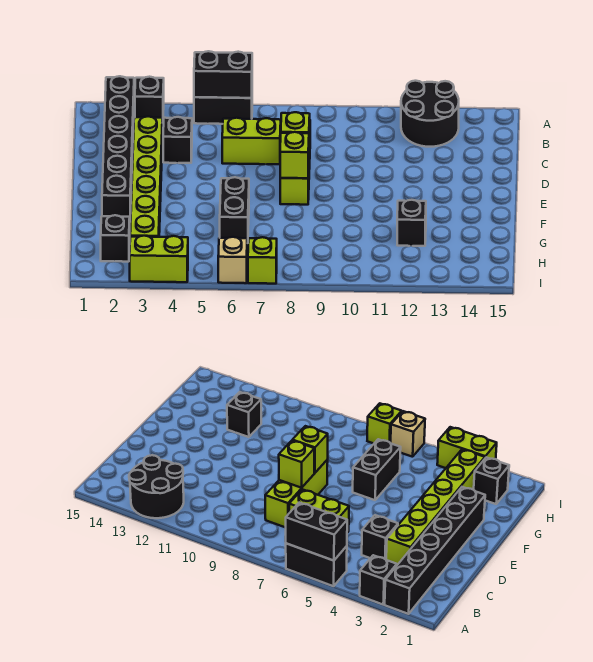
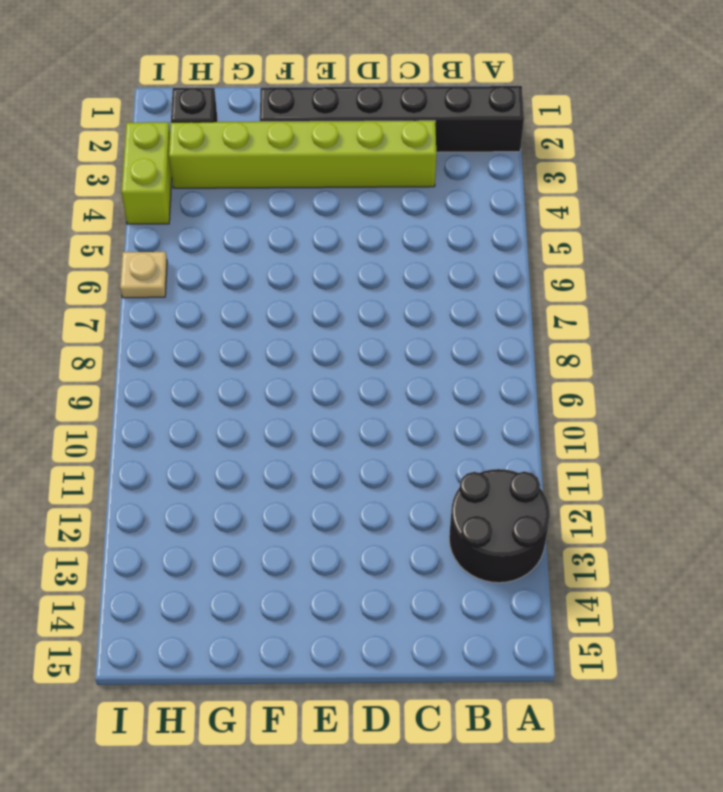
tan plate I6 level 1 -> tan brick I6 level 1
none -> black brick A3 level 1
none -> black brick A5:A6 level 1
none -> black brick C4 level 1

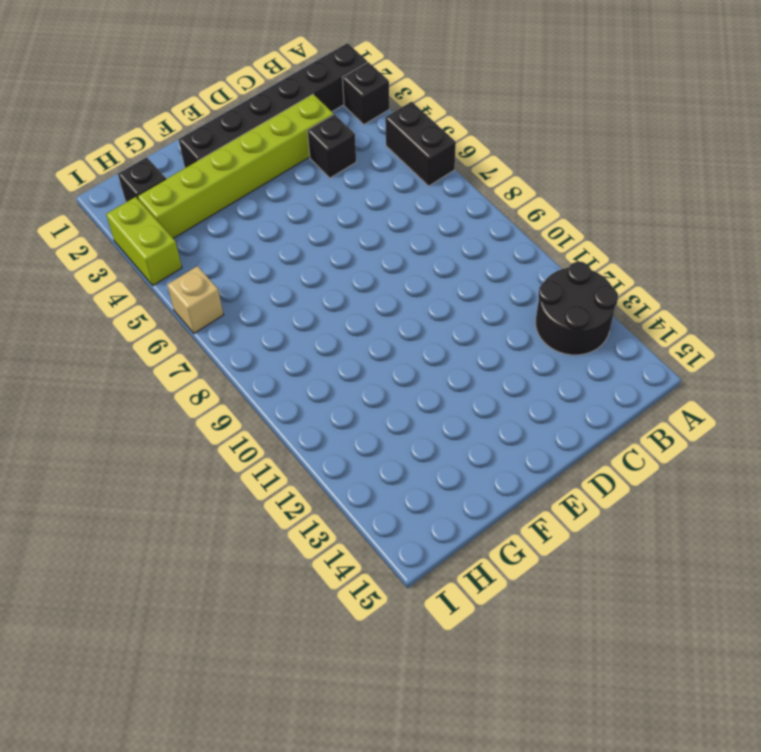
none -> lime brick C6:C7 level 1
none -> lime brick C8:E8 level 1
none -> black brick F6:G6 level 1

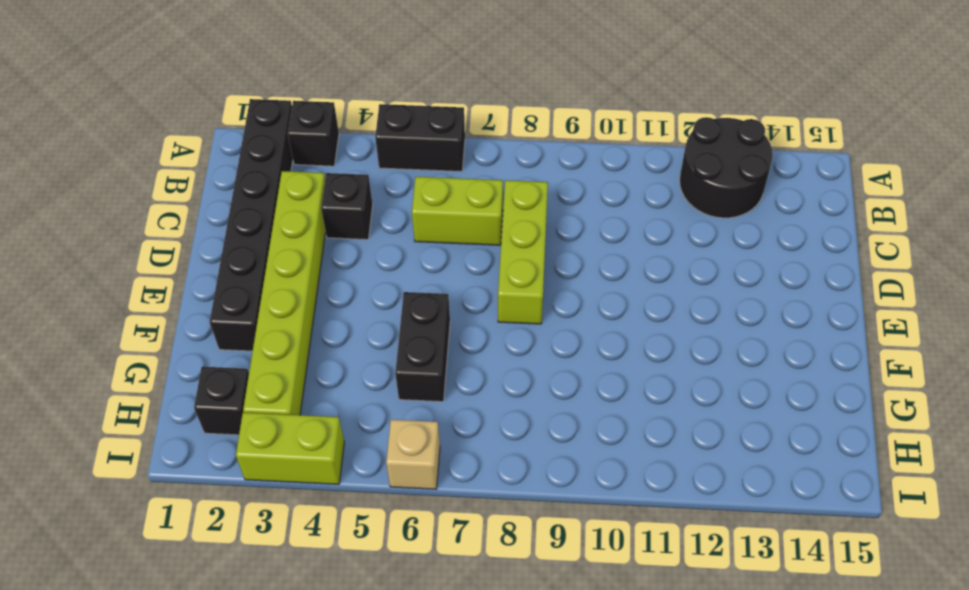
none -> black brick G12 level 1
none -> lime brick I7 level 1
none -> black brick A5:A6 level 2

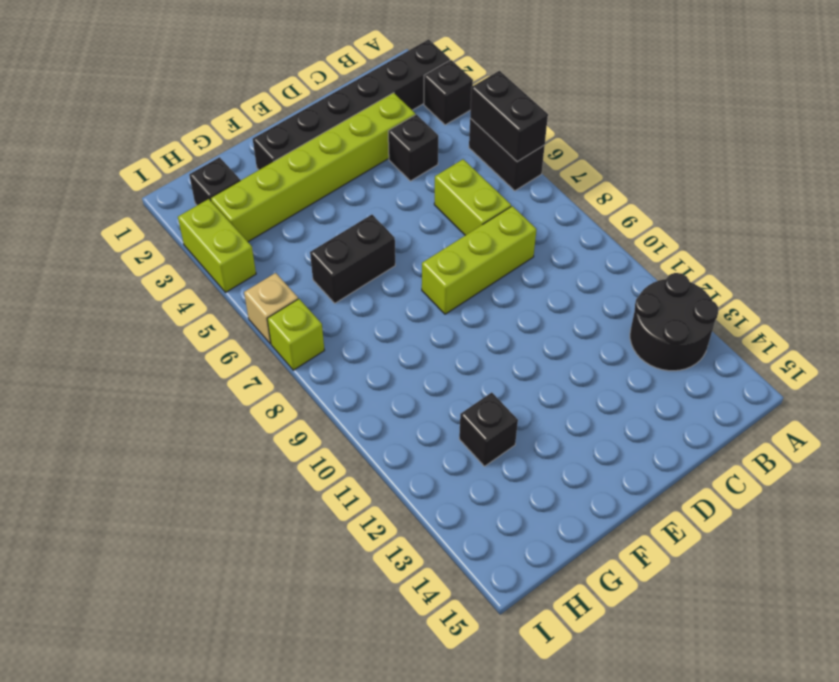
none -> lime brick D8 level 2
none -> lime brick E8 level 2

